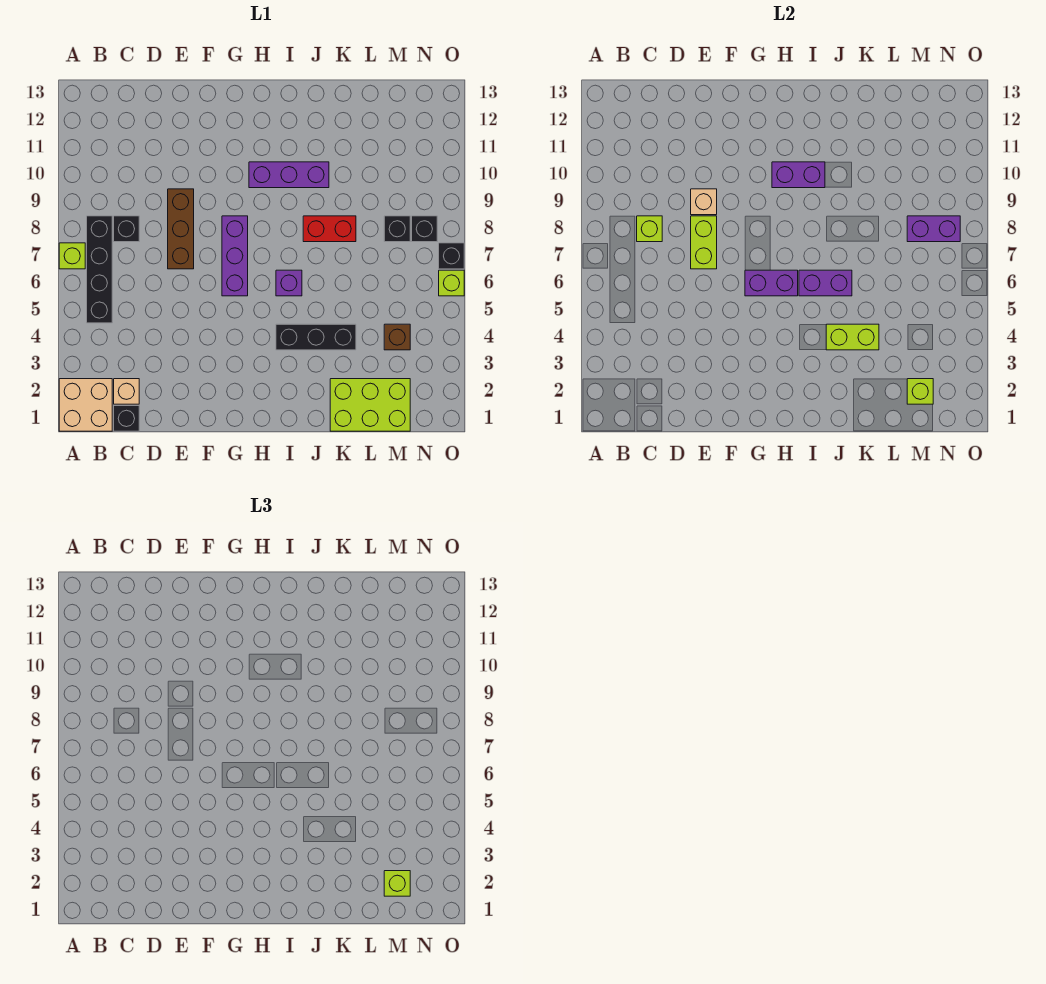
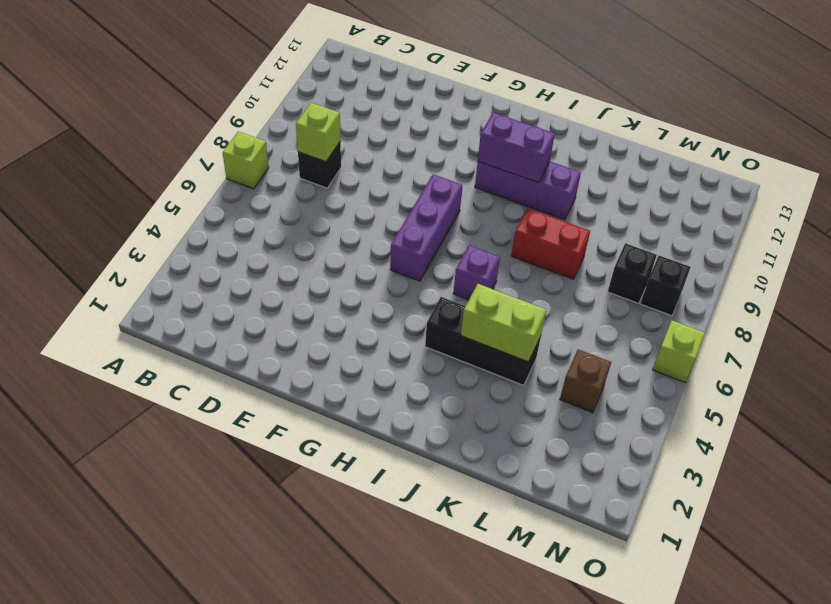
none -> tan brick A1:B2 level 1
none -> black brick B5:B8 level 1
none -> black brick C1 level 1

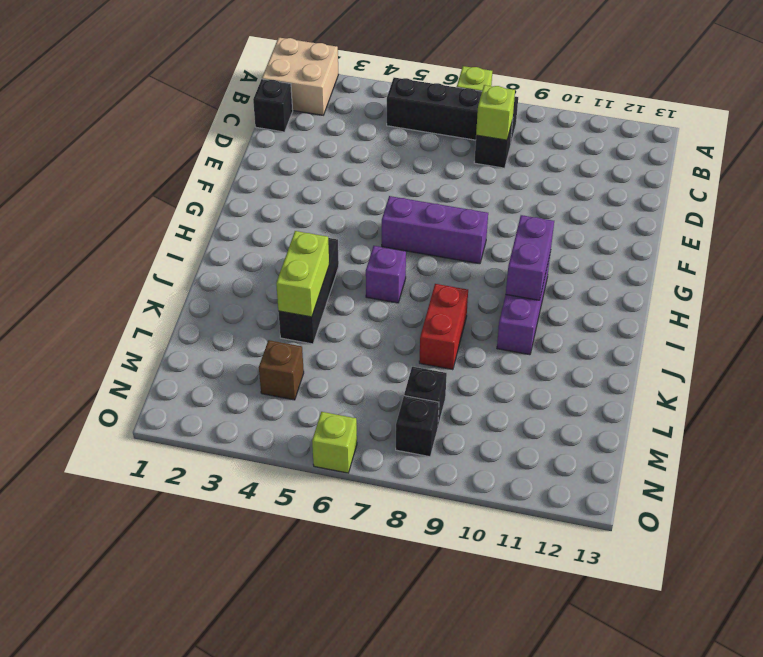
none -> tan brick C2 level 1
none -> brown brick E7:E9 level 1
none -> lime brick K1:M2 level 1

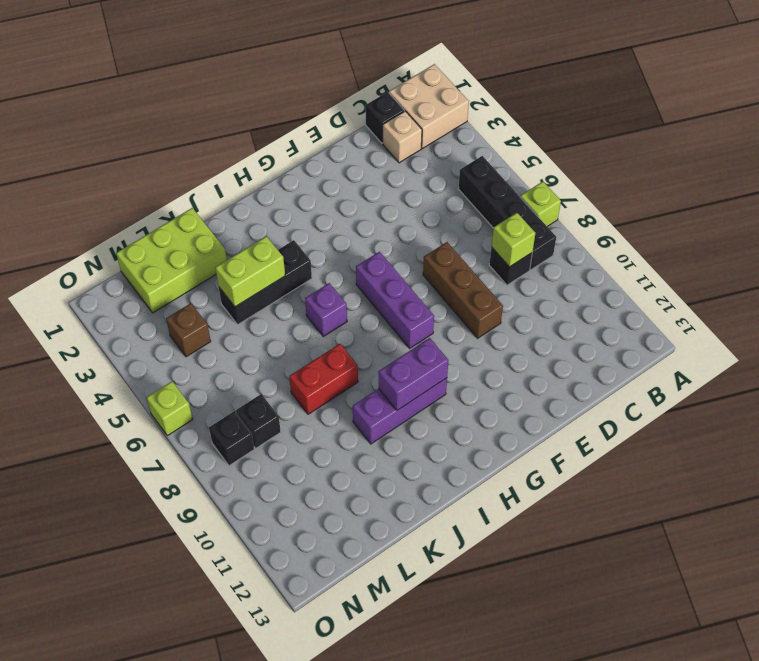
none -> black brick O7 level 1
none -> lime brick E7:E8 level 2
none -> tan brick E9 level 2

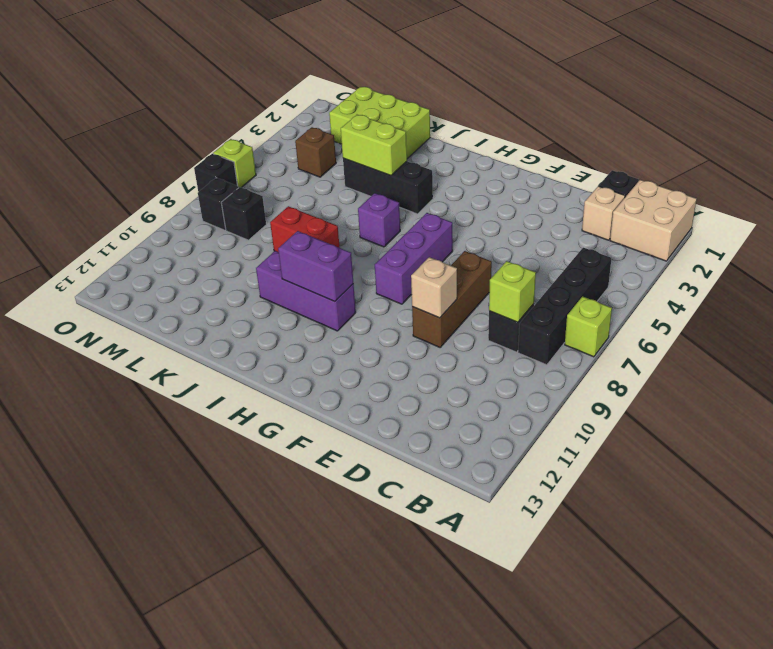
none -> lime brick E7:E8 level 2
none -> purple brick G6:H6 level 2
none -> purple brick I6:J6 level 2

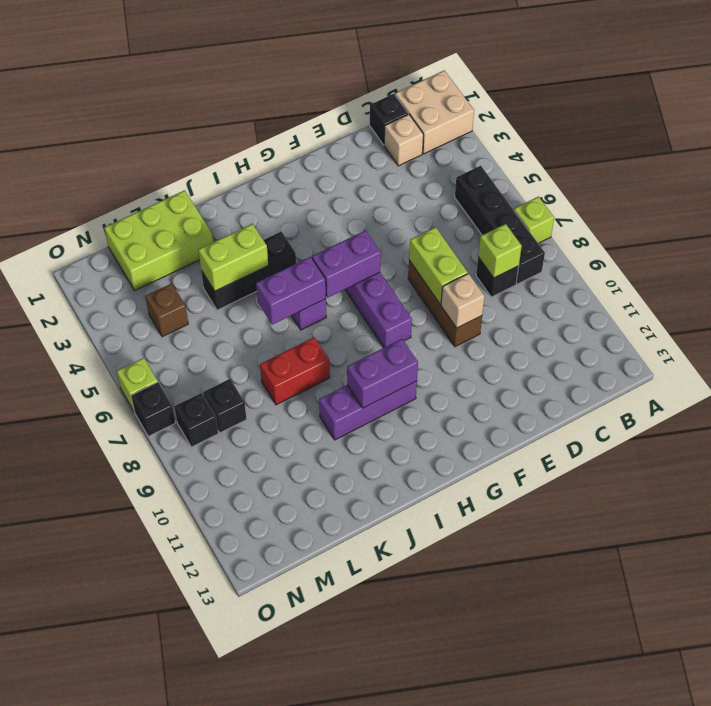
none -> lime brick M2 level 2
none -> purple brick M8:N8 level 2
none -> lime brick M2 level 3

